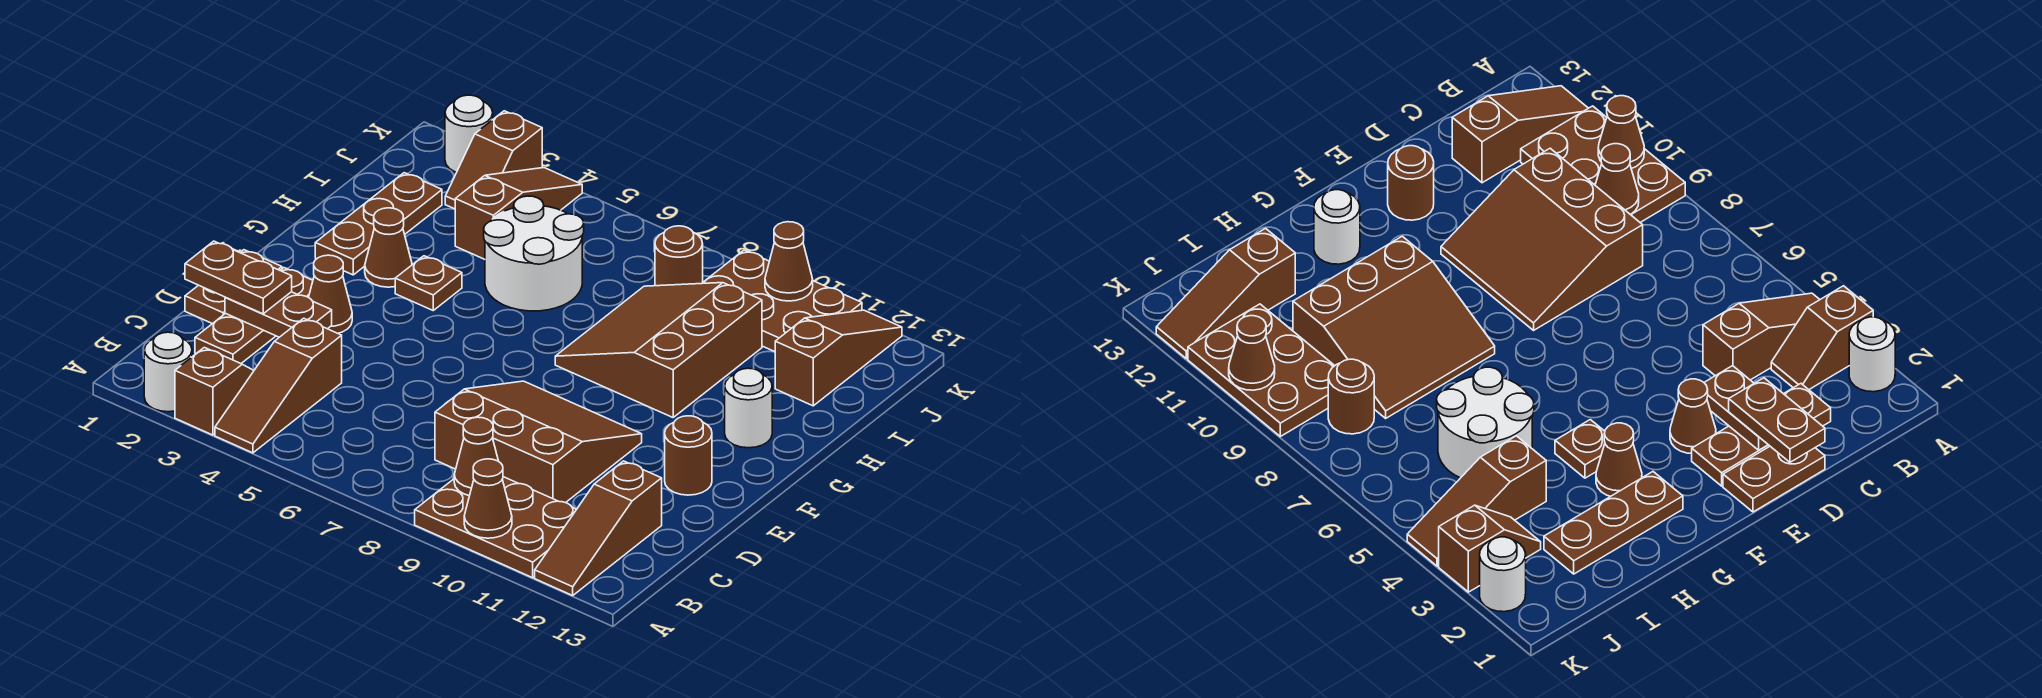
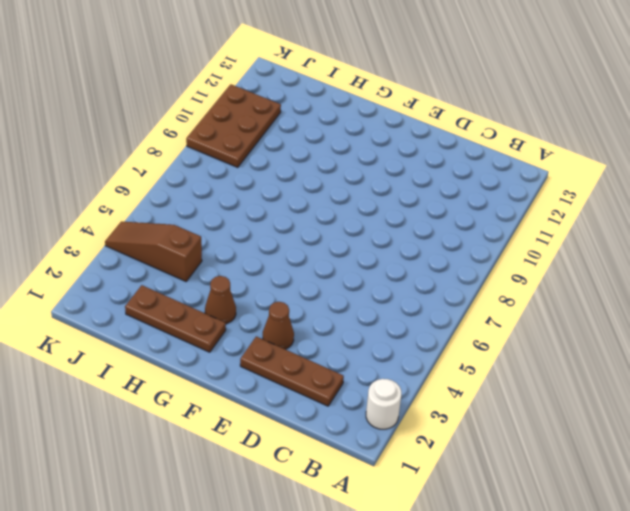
none -> brown slope A3:B3 level 1 top A
none -> brown slope A4:C4 level 1 top C
none -> brown plate A9:B11 level 1

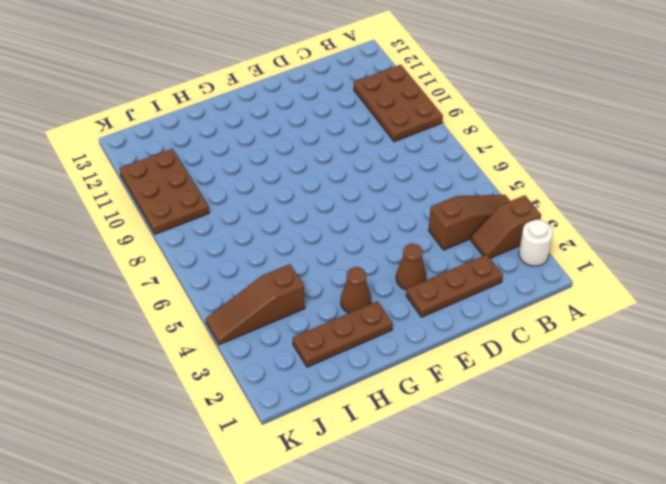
none -> brown slope A12:C12 level 1 top C
none -> brown slope C8:E10 level 1 top C
none -> brown plate D1:E1 level 1

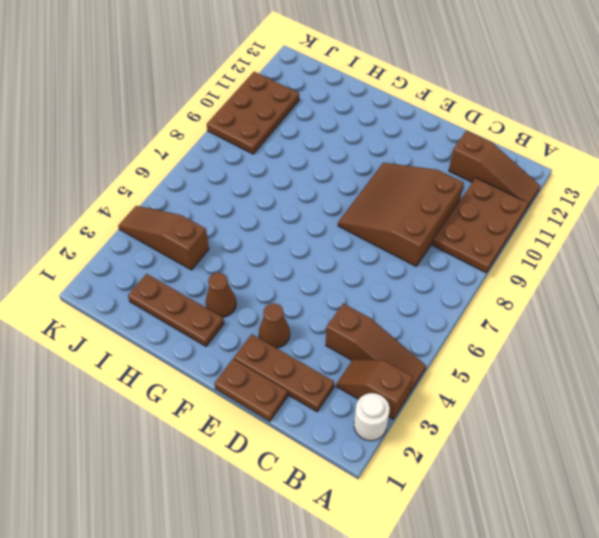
none -> brown round brick E12 level 1
none -> brown plate G4 level 1
none -> brown slope G8:I10 level 1 top 10

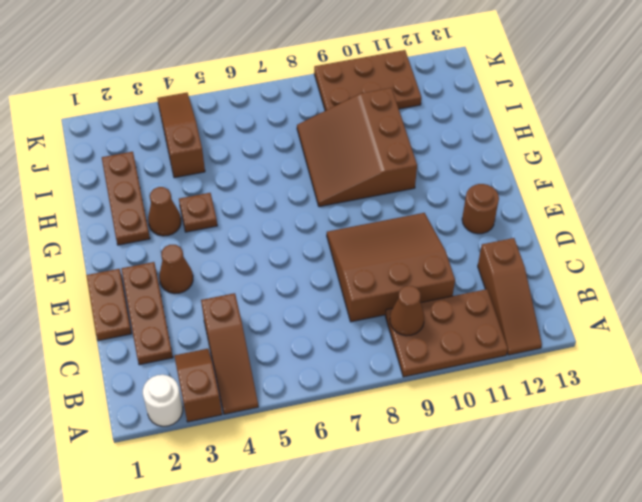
none -> white round brick G12 level 1
none -> white round brick H5:I6 level 1
none -> brown slope I12:K12 level 1 top I

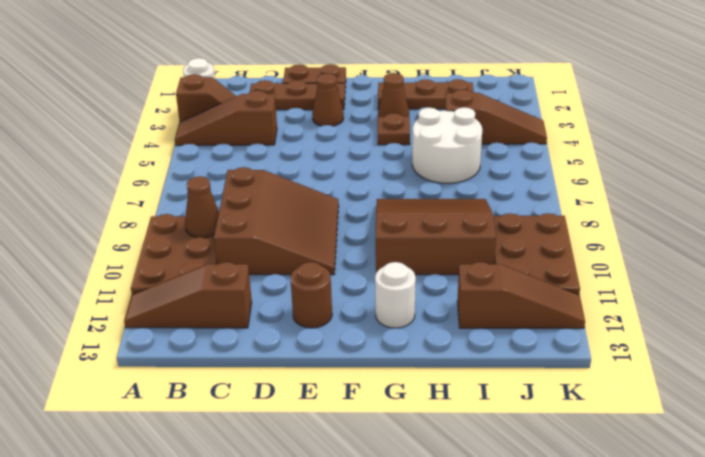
none -> brown slope J3:K3 level 1 top K
none -> brown round brick J8 level 1
none -> white round brick K2 level 1

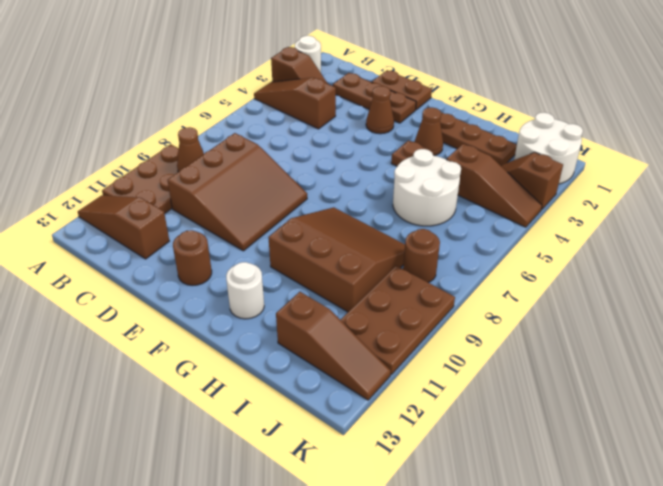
white round brick J1:K2 level 1 -> white round brick K2 level 1
none -> brown cone A10 level 2
none -> brown plate D2:D3 level 2
none -> brown cone K10 level 2

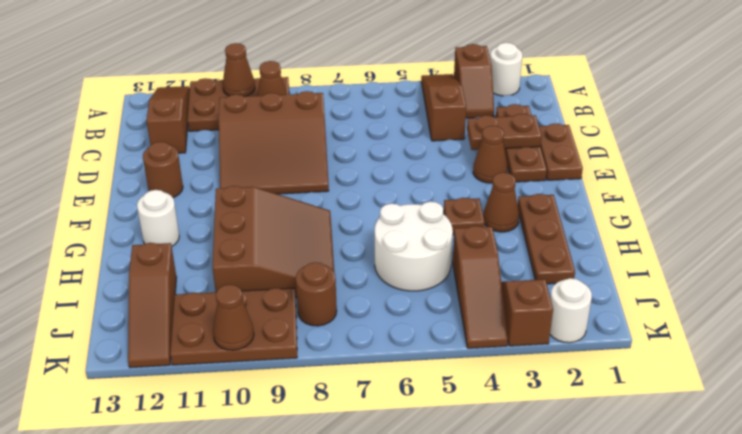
none -> brown plate D1:D2 level 3

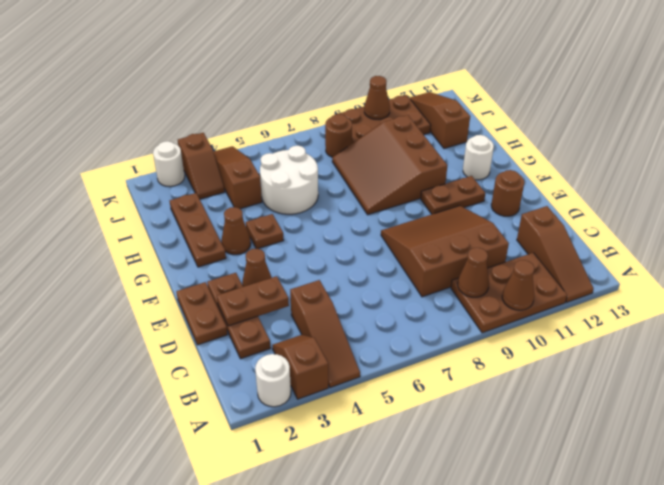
brown plate F10:F11 level 1 -> brown plate D1:D2 level 3

